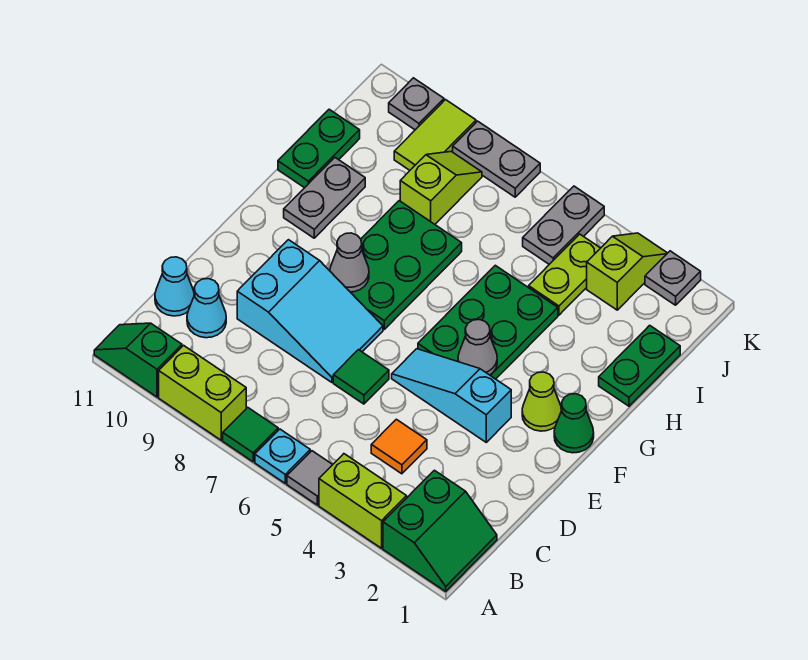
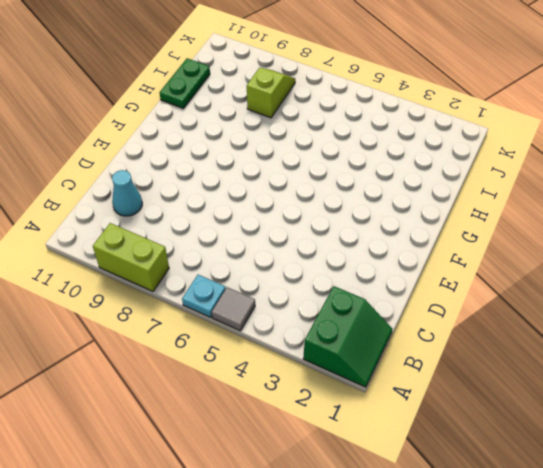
none -> lime brick A3:A4 level 1
none -> green tile A7 level 1
none -> green slope A10:A11 level 1 top 10
none -> orange tile C4 level 1

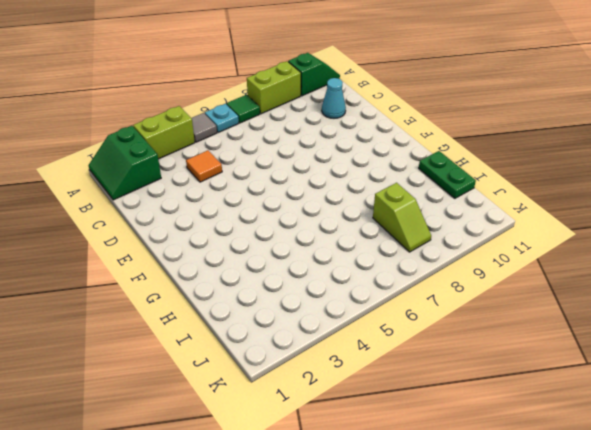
none -> cyan cone C11 level 1
none -> green tile D6 level 1
none -> cyan slope D7:E9 level 1 top 9
none -> cyan slope E3:E5 level 1 top 3

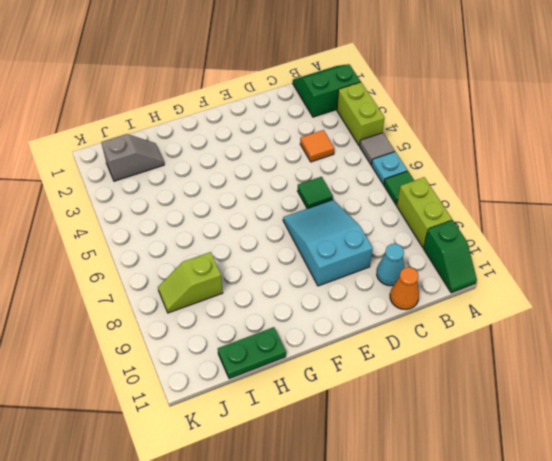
orange cone C11 level 1 -> cyan cone C11 level 1
grey slope I2:J2 level 1 top J -> none
none -> cyan slope E3:E5 level 1 top 3
none -> green cone F1 level 1
none -> lime cone F2 level 1
none -> green plate F4:H5 level 1

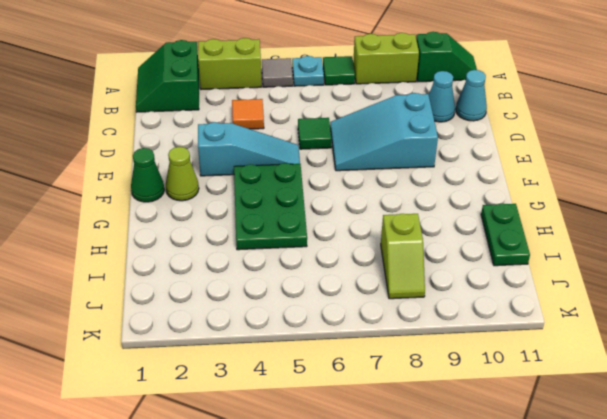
none -> green plate F7:H8 level 1
none -> grey plate G10:H10 level 1
none -> green plate H1:I1 level 1
none -> lime plate I4:J4 level 1

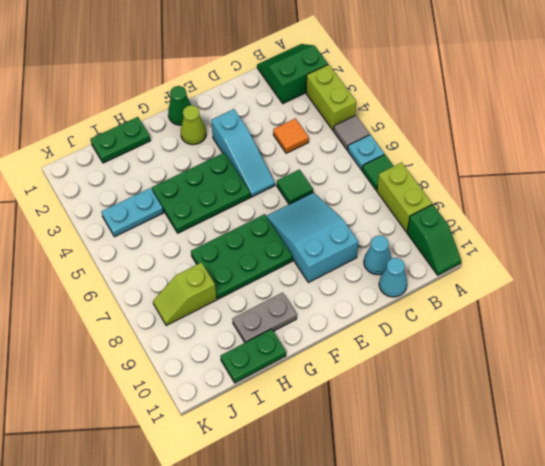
cyan plate I4:J4 level 1 -> lime plate I4:J4 level 1
none -> lime slope J3:K3 level 1 top J
none -> grey plate J5:K5 level 1
none -> lime tile J9:K9 level 1
none -> grey plate K2 level 1

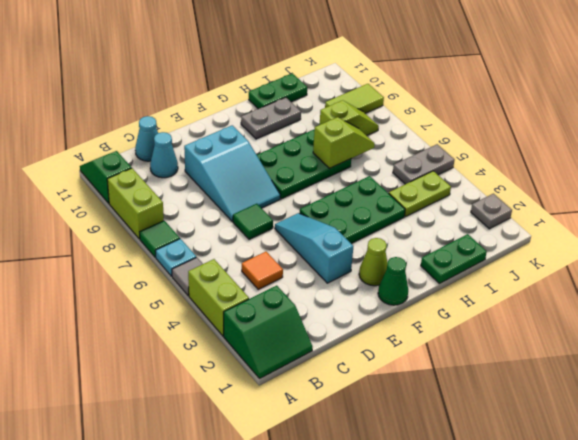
lime slope H7:I7 level 2 top H -> lime slope J3:K3 level 1 top J
none -> grey plate K7:K8 level 1
none -> grey plate K10 level 1
none -> grey cone F4 level 2
none -> grey cone F8 level 2

